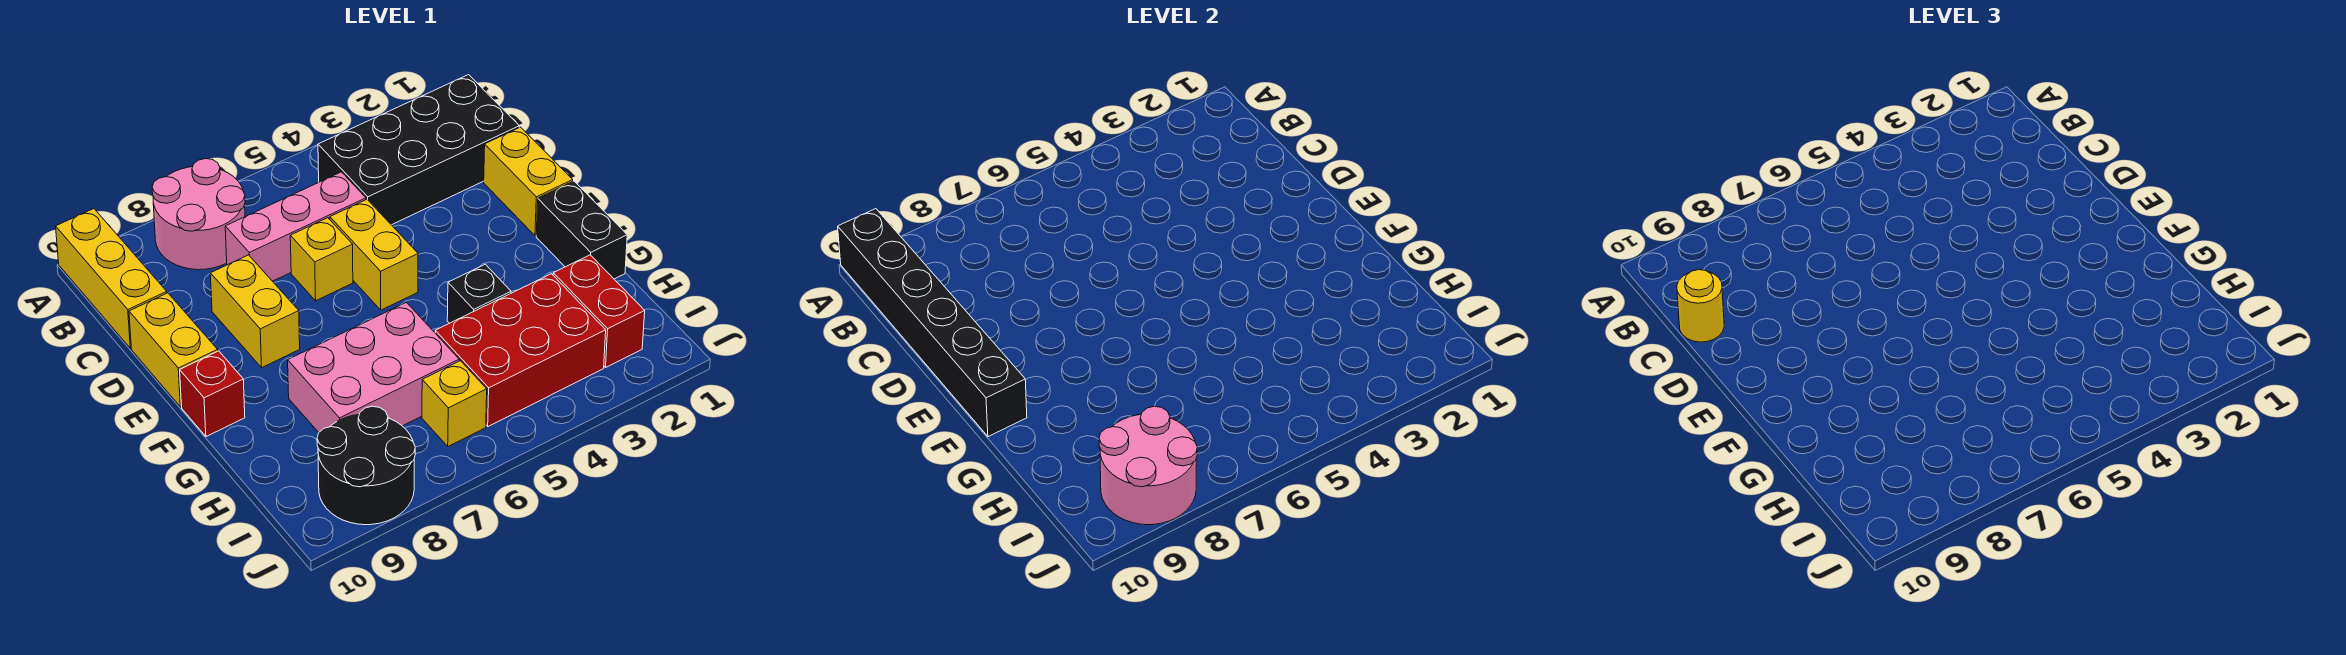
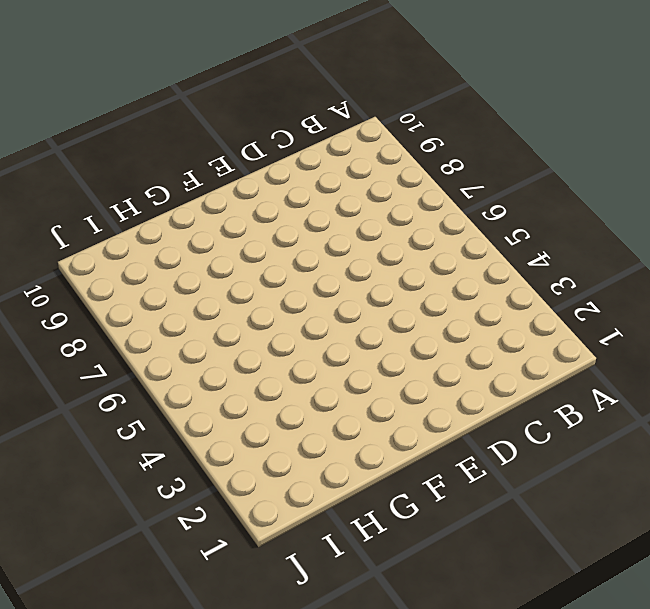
none -> pink round brick A7:B8 level 1
none -> yellow brick A10:C10 level 1
none -> black brick B1:C4 level 1

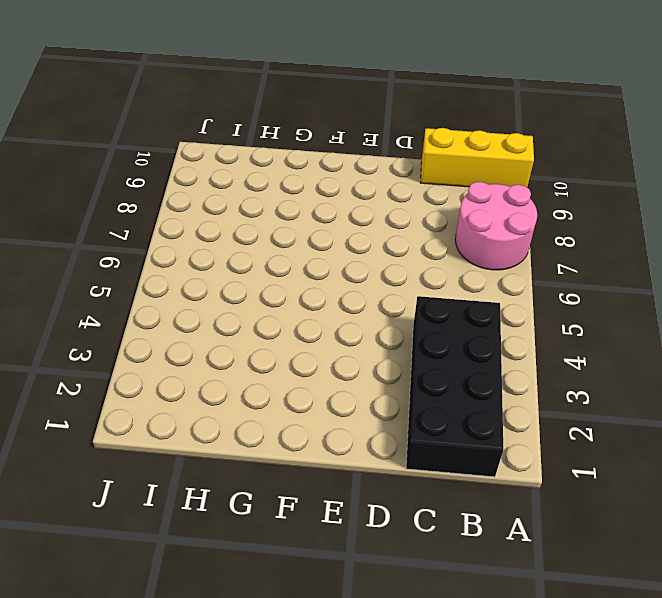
none -> pink brick C5:C7 level 1
none -> yellow brick D1:E1 level 1
none -> yellow brick D5:E5 level 1

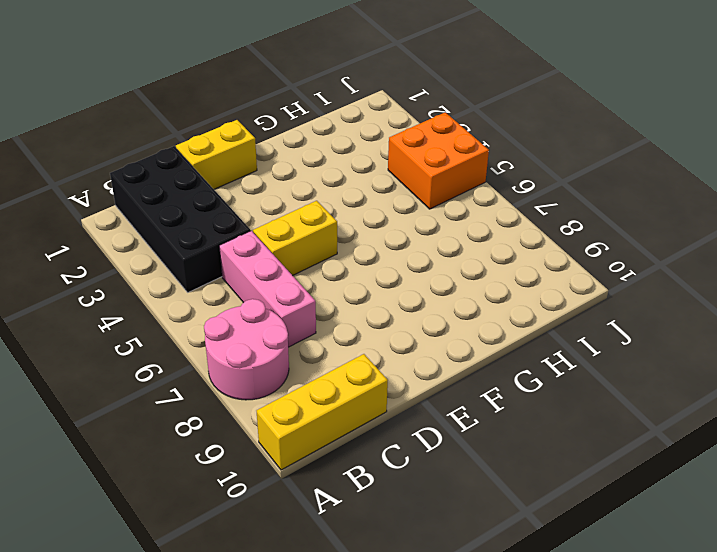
orange brick I4:J5 level 1 -> red brick H3:I5 level 1
none -> yellow brick D6 level 1
none -> yellow brick D8:E8 level 1
none -> yellow brick D10:E10 level 1

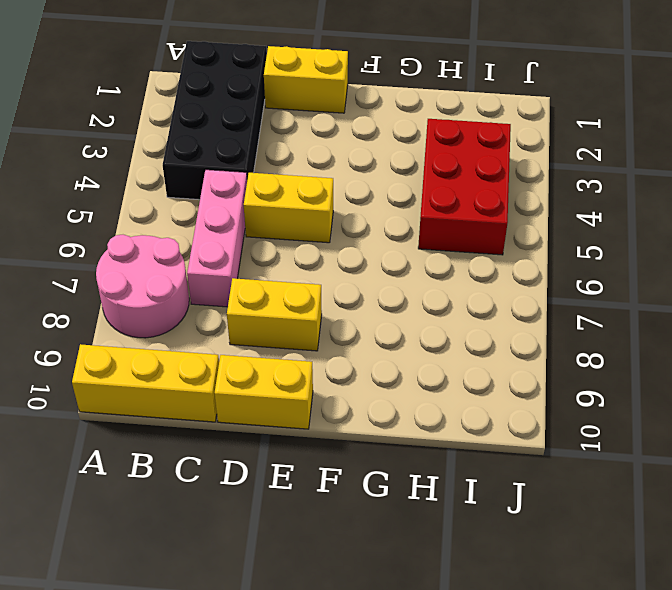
none -> yellow brick D6 level 1
none -> black brick F1:G1 level 1
none -> red brick F10 level 1

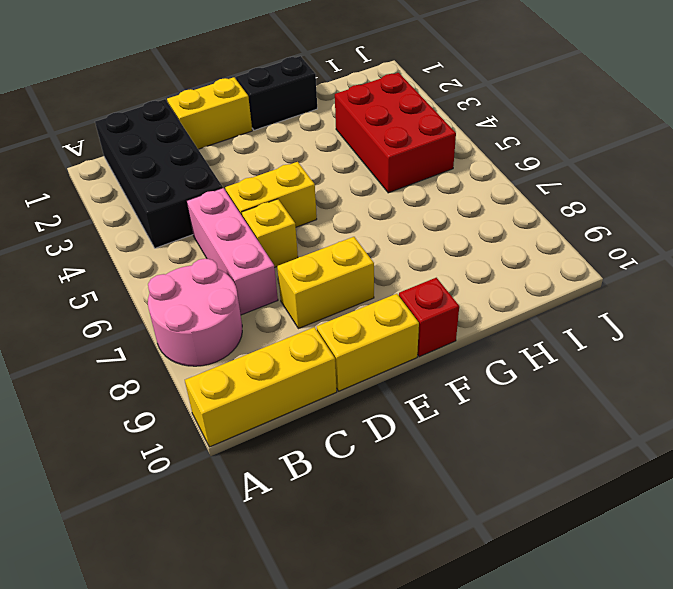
none -> black brick G4 level 1
none -> pink brick G6:H8 level 1
none -> red brick H2:I2 level 1

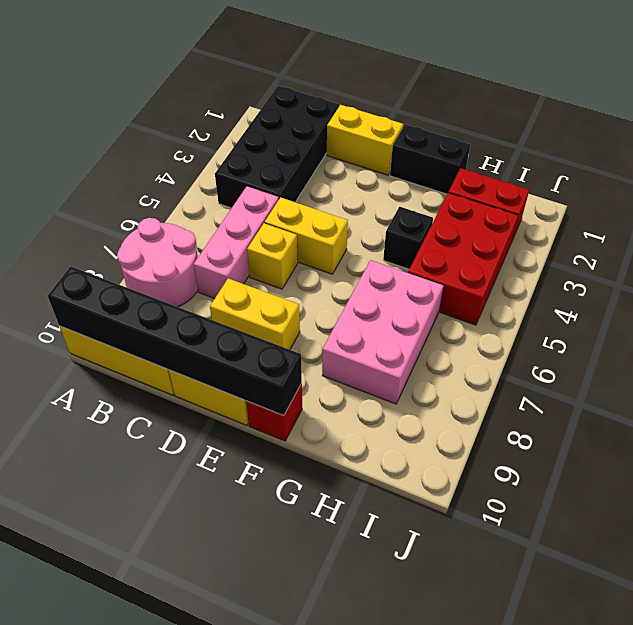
none -> yellow brick I6 level 1
none -> black round brick I8:J9 level 1
none -> pink round brick I8:J9 level 2

